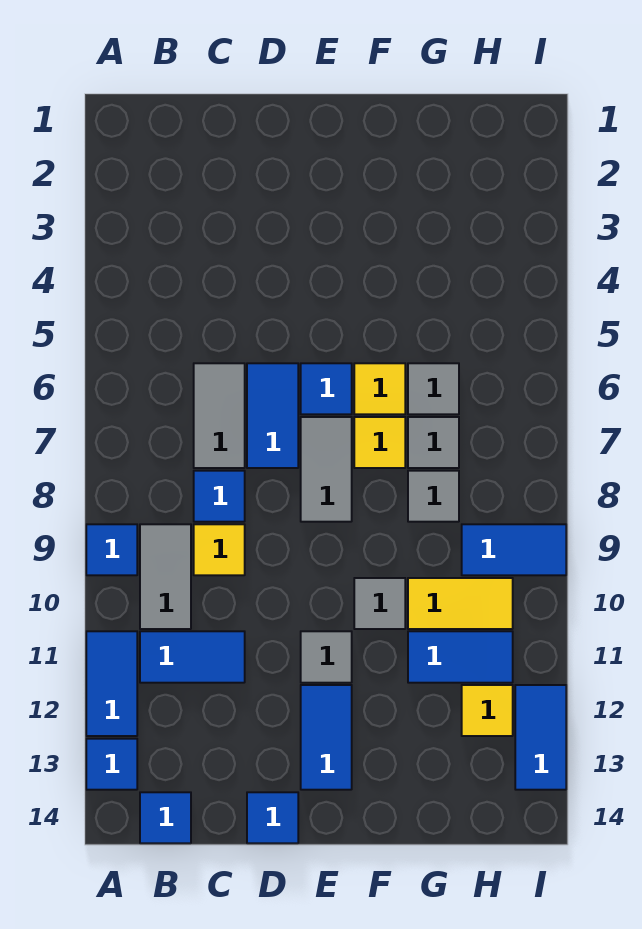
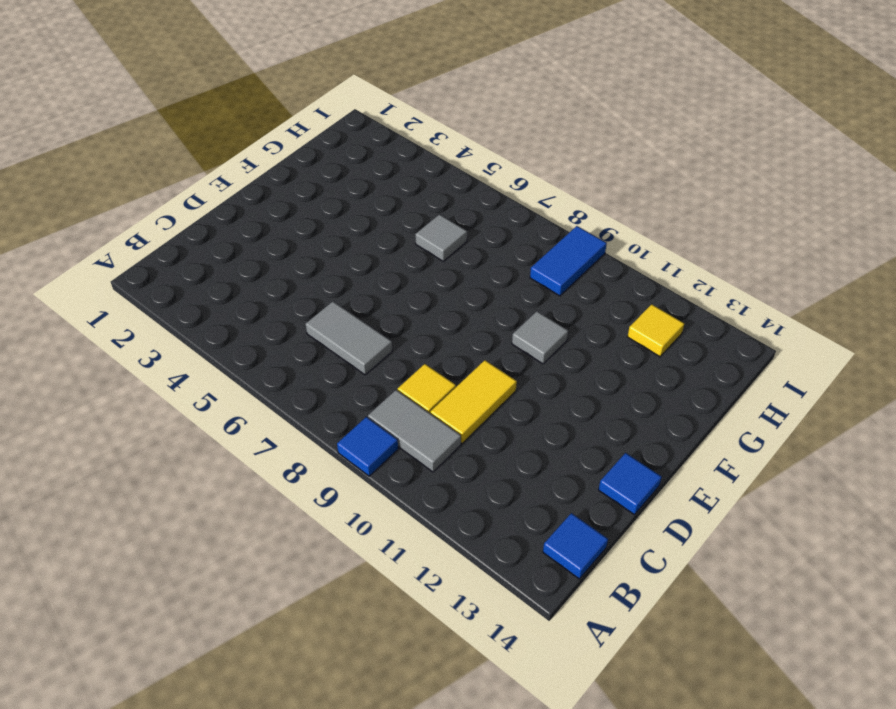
yellow tile C10:D10 level 1 -> yellow tile G10:H10 level 1
none -> blue tile A11:A12 level 1
none -> blue tile A13 level 1
none -> blue tile B11:C11 level 1

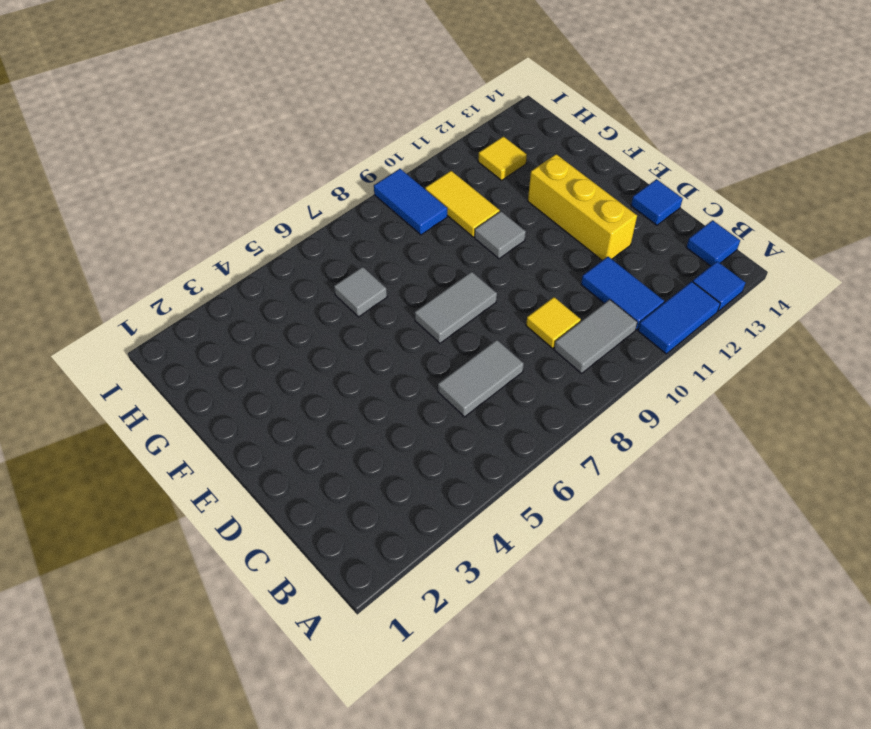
yellow brick D12:F12 level 1 -> blue tile E12:E13 level 1
none -> blue tile A9 level 1
none -> blue tile C8 level 1
none -> blue tile D6:D7 level 1

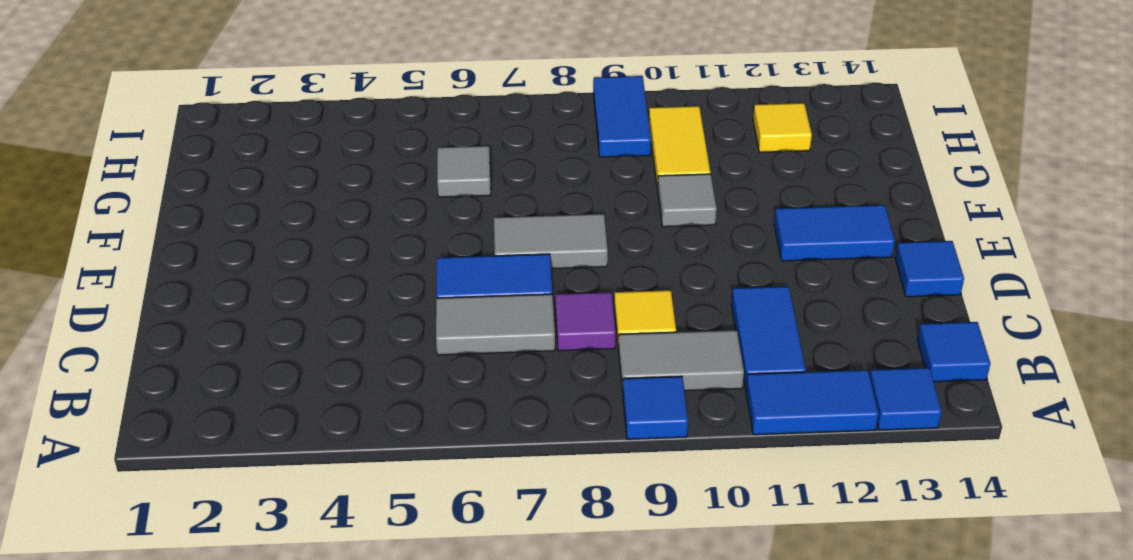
purple tile C8 level 1 -> blue tile C8 level 1
none -> blue tile E6 level 1
none -> grey tile E11 level 1
none -> yellow tile F6 level 1

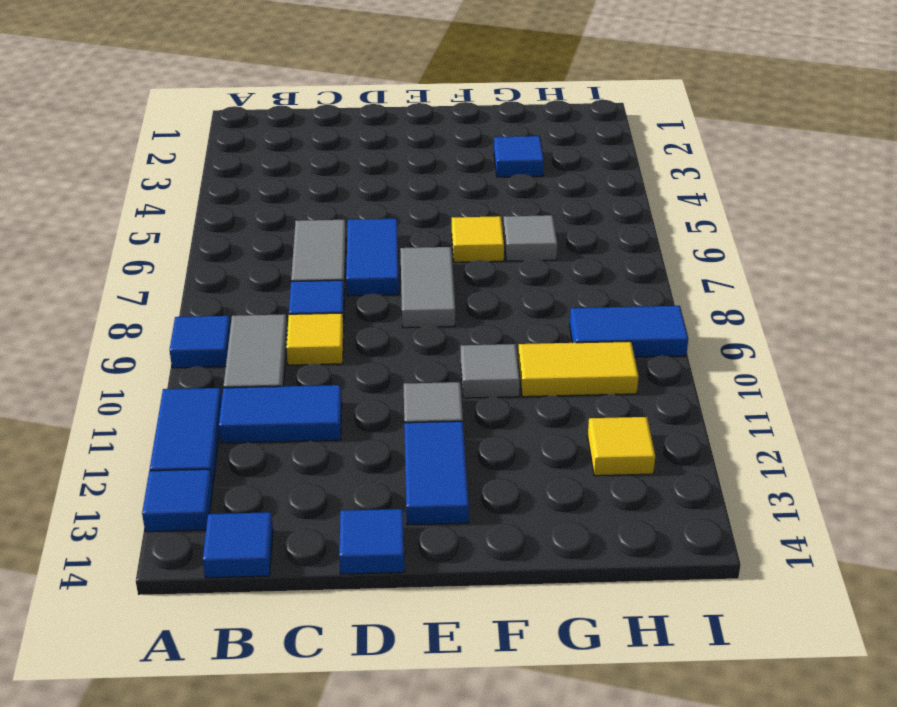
blue tile G3 level 1 -> blue tile E6 level 1
none -> yellow tile F7 level 1
none -> grey tile G7 level 1
none -> grey tile G8 level 1

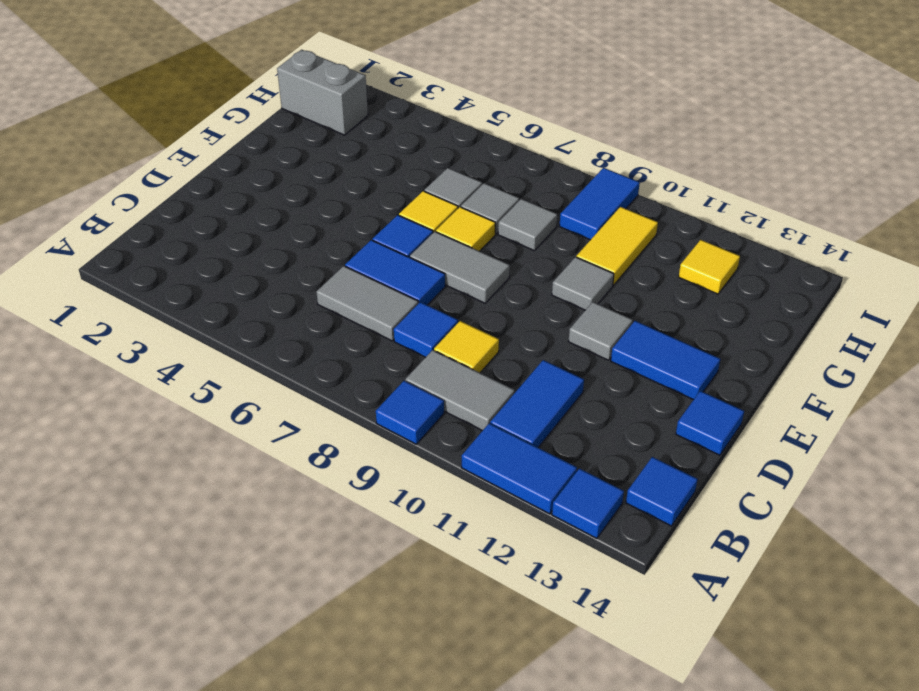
grey brick H1:H2 level 1 -> none
none -> blue tile G11:H11 level 1
none -> blue tile I12:I13 level 1

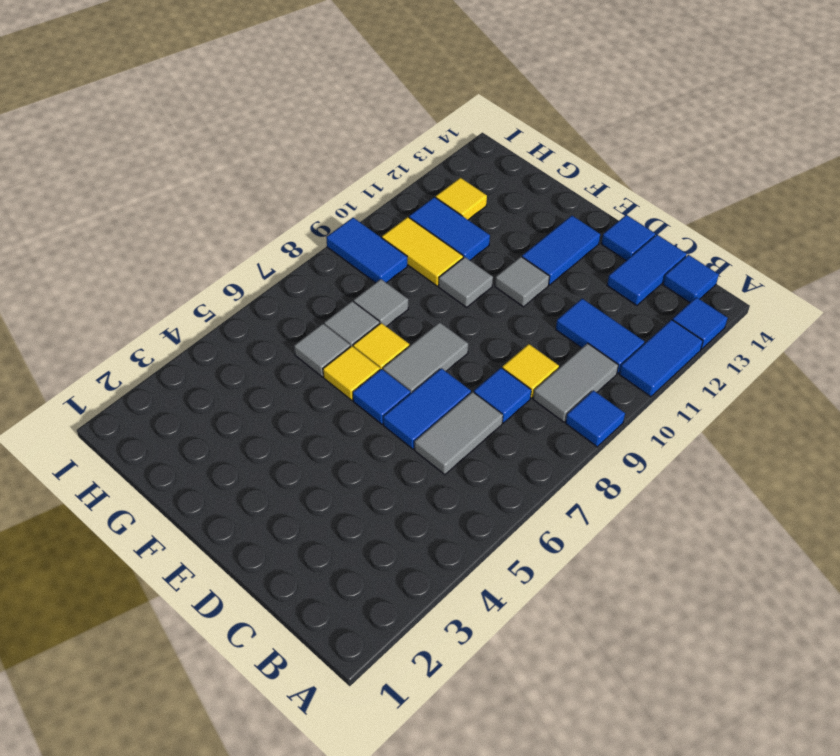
blue tile C13:C14 level 1 -> blue tile I12:I13 level 1

